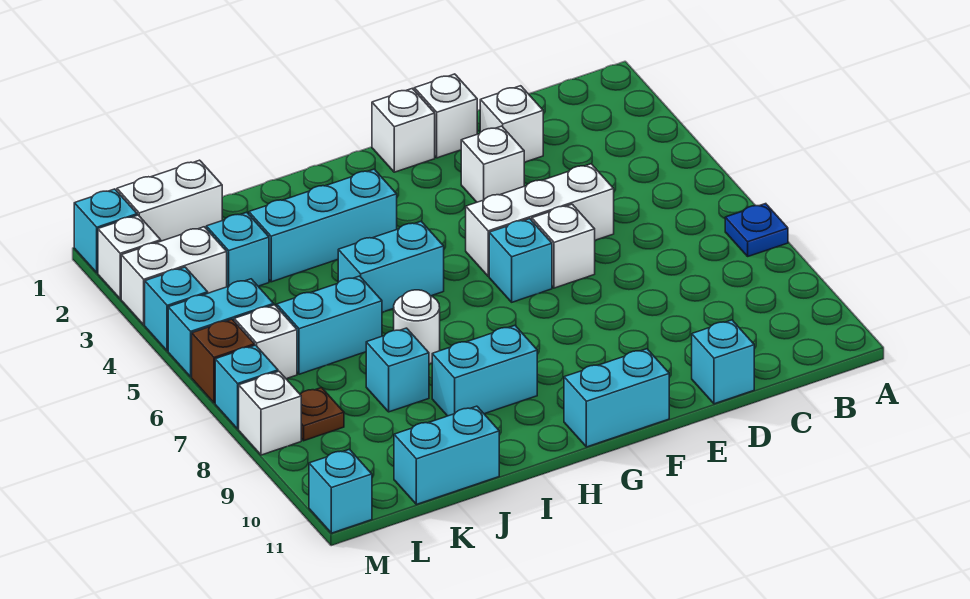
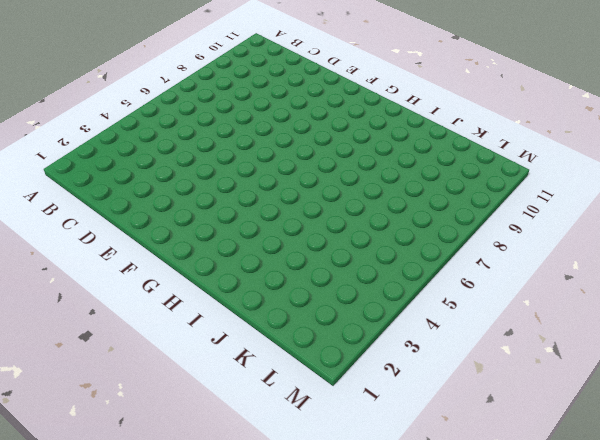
none -> blue plate A7 level 1
none -> white brick D2 level 1
none -> white brick D5:F5 level 1
none -> cyan brick D11 level 1

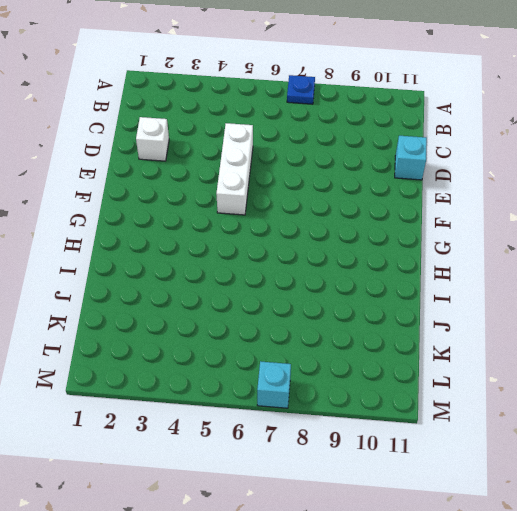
none -> white brick E1 level 1
none -> white brick E3 level 1
none -> white brick E6 level 1
none -> white brick F1 level 1

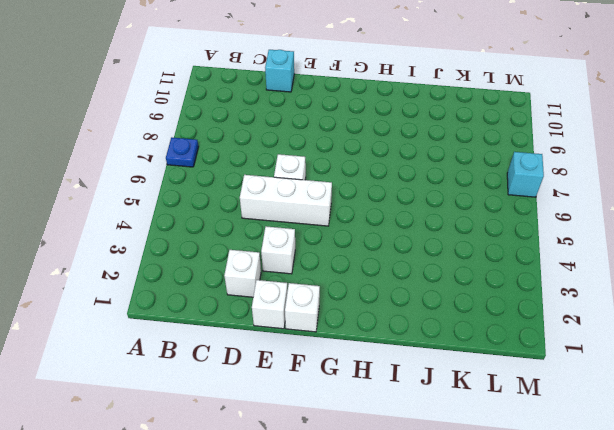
none -> cyan brick F6 level 1
none -> cyan brick F11:G11 level 1
none -> cyan brick H3:J3 level 1
none -> cyan brick H5:I5 level 1

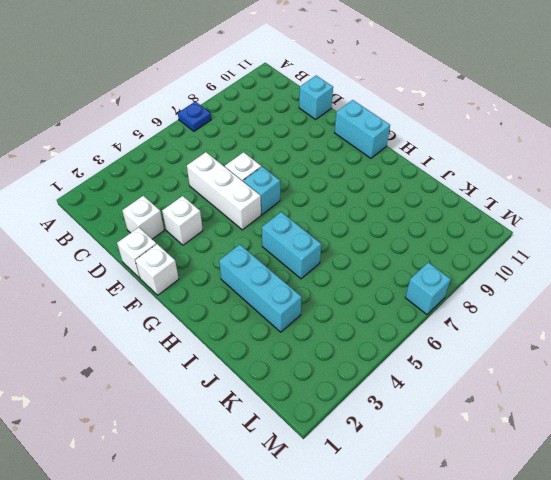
none -> cyan brick H9:I9 level 1
none -> white round brick I7 level 1
none -> cyan brick J6:K6 level 1
none -> cyan brick J8 level 1

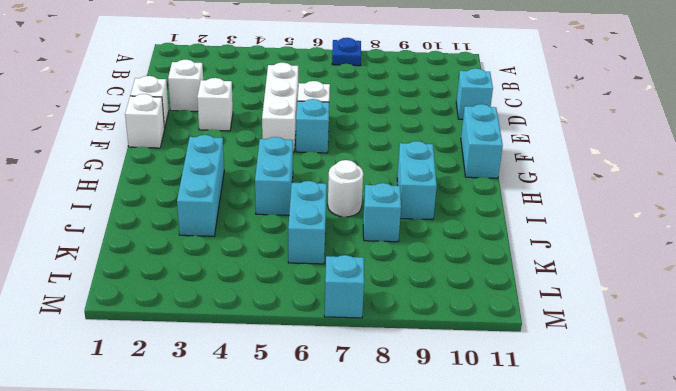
none -> cyan brick J11:K11 level 1
none -> white brick K1:L1 level 1
none -> cyan brick K3 level 1
none -> white brick L3:M3 level 1

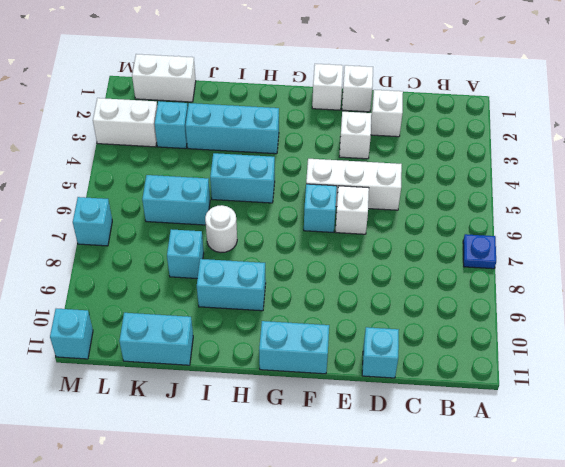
none -> cyan brick L5:M5 level 1
none -> white brick L6 level 1
none -> brown plate L8 level 1
none -> cyan brick M1 level 1

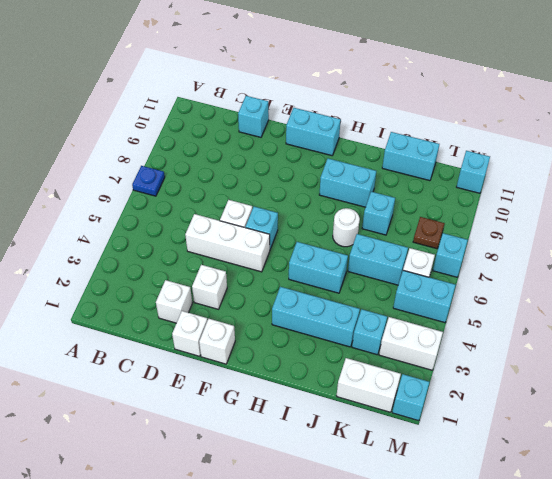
none -> white brick M2 level 1
none -> cyan brick M4 level 1
none -> brown brick M6 level 1
none -> white brick M8 level 1

